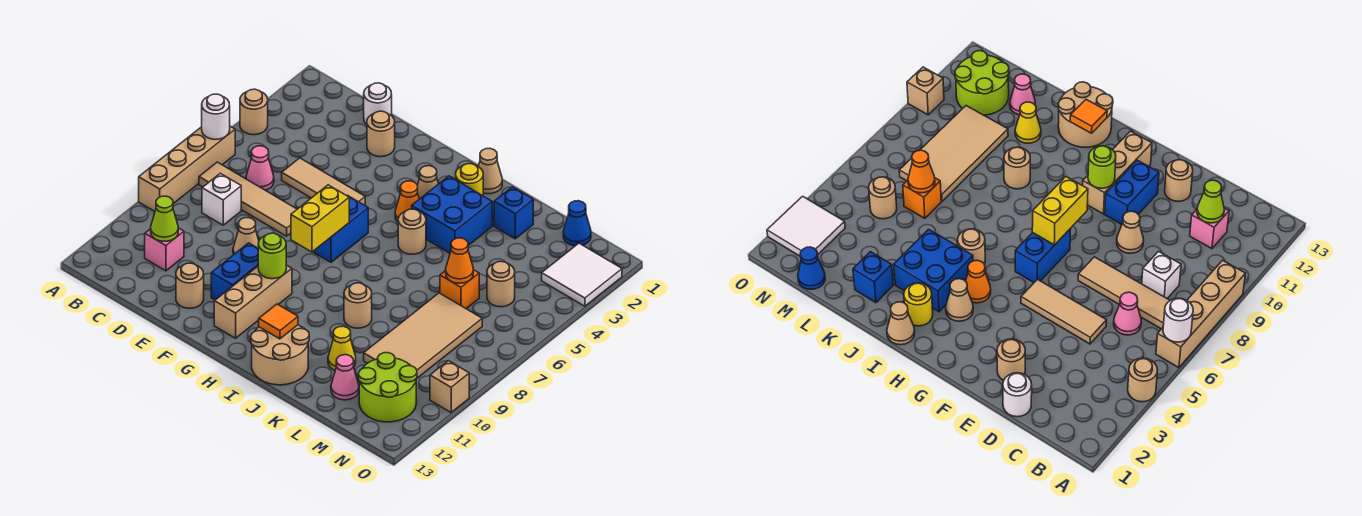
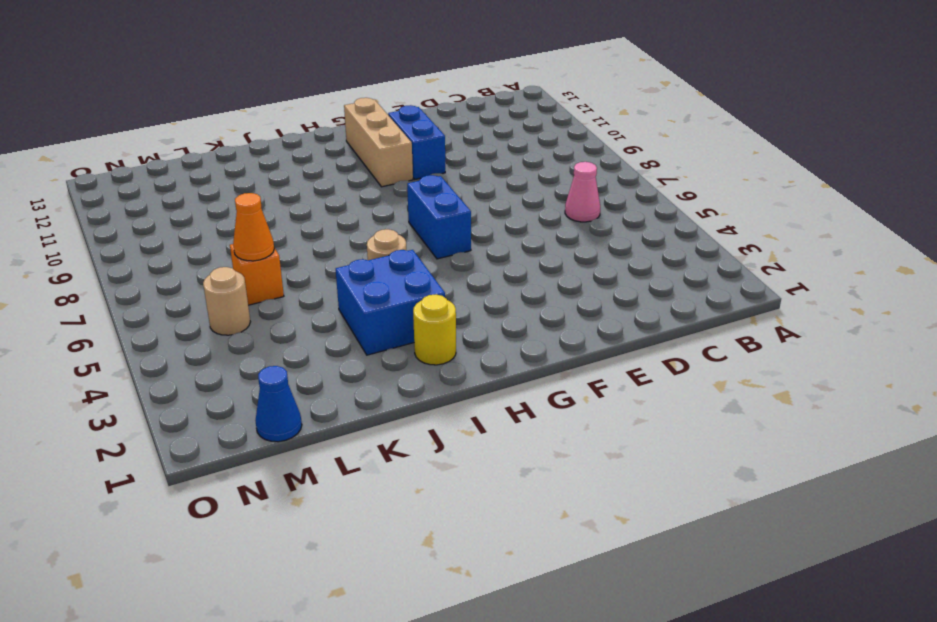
none -> tan round brick A4 level 1
none -> tan brick A6:A9 level 1
none -> tan tile B7:E7 level 1
none -> white brick C8 level 1

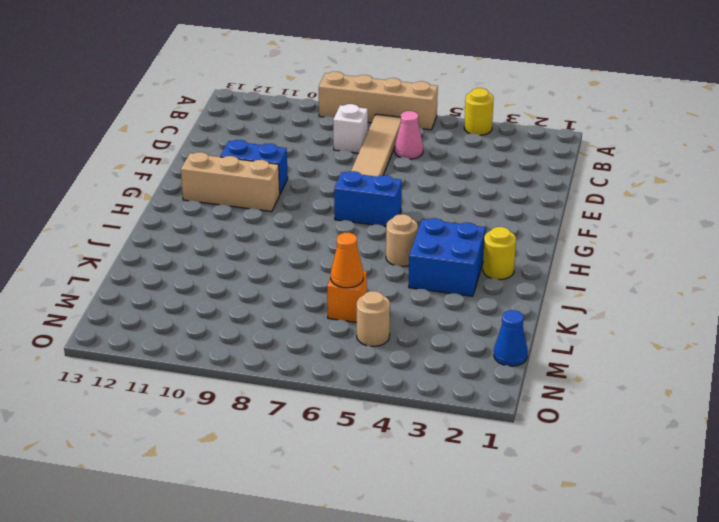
yellow round brick A4 level 1 -> tan round brick A4 level 1
none -> pink brick C11 level 1
none -> white round brick D1 level 1
none -> tan tile D5:F5 level 1
none -> tan round brick E2 level 1

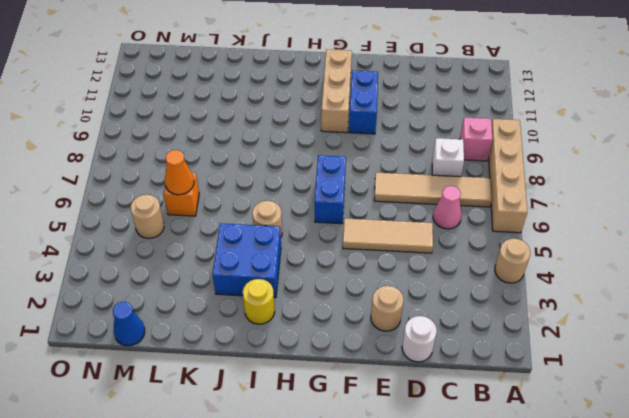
pink brick B9 level 1 -> pink brick C11 level 1
none -> tan cone E9 level 1
none -> tan round brick E12 level 1
none -> tan cone H3 level 1
none -> orange cone H4 level 1

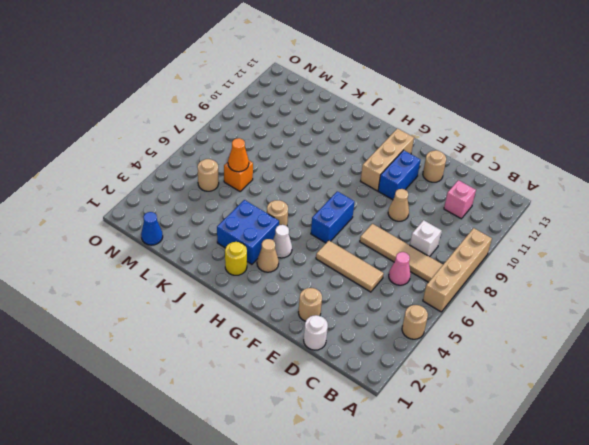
white cone H4 level 1 -> orange cone H4 level 1
none -> tan cone I1 level 1
none -> tan round brick I12:J13 level 1
none -> tan round brick J9 level 1
none -> blue brick K2 level 1

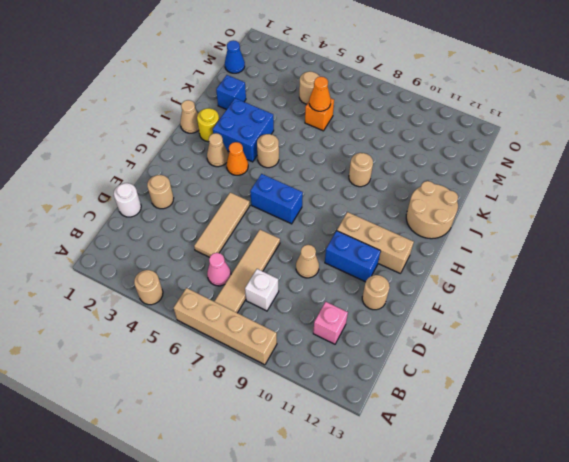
none -> yellow cone K11 level 1
none -> tan tile L7:M10 level 1
none -> pink cone L12 level 1
none -> lime round brick M11:N12 level 1

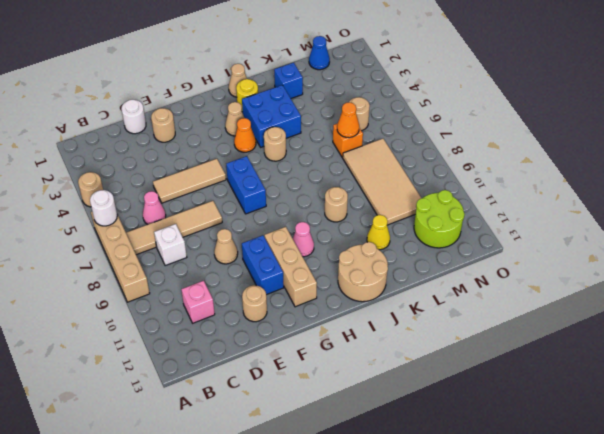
pink cone H10 level 1 -> pink cone L12 level 1
none -> white tile N2:O3 level 1
none -> tan brick O10 level 1
none -> lime cone C11 level 2
none -> yellow brick G7:G8 level 2

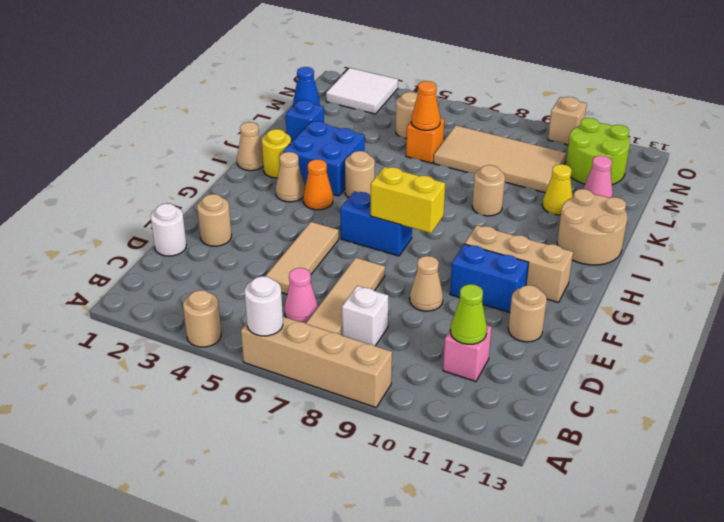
none -> lime round brick G10 level 2
none -> orange tile I12 level 2

